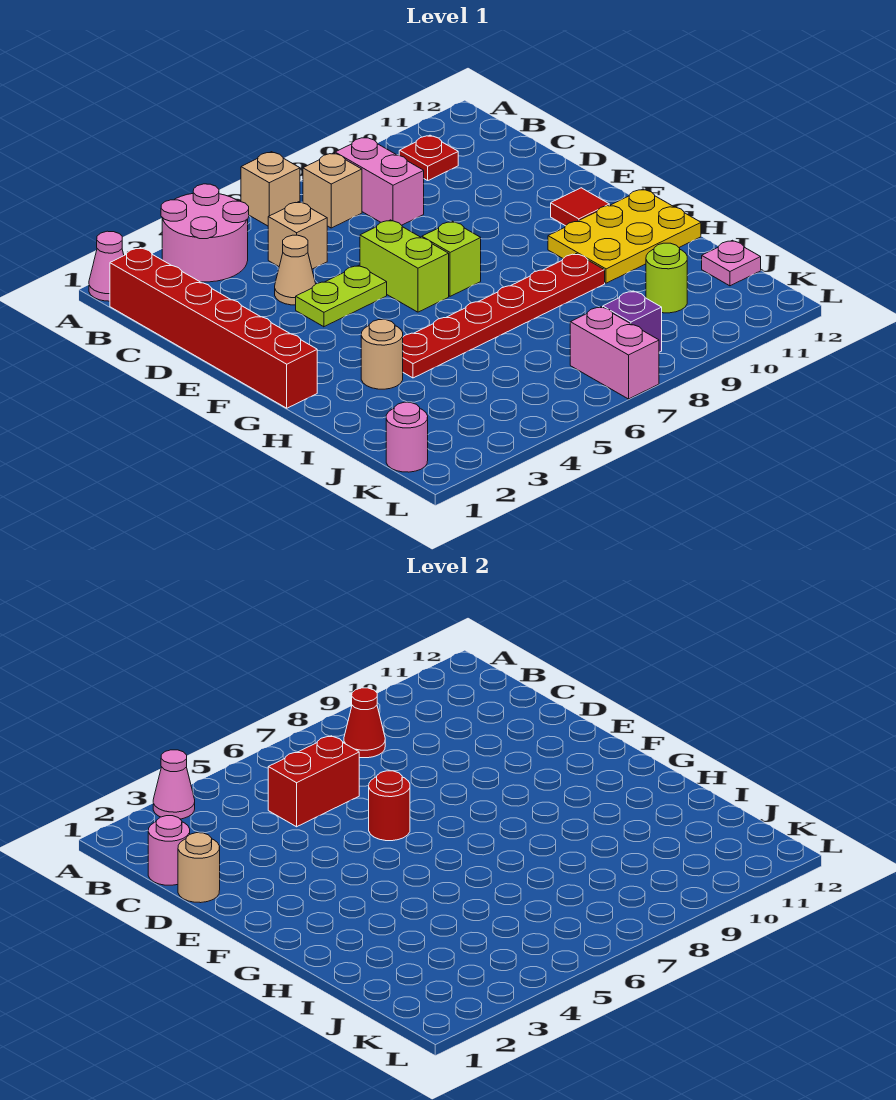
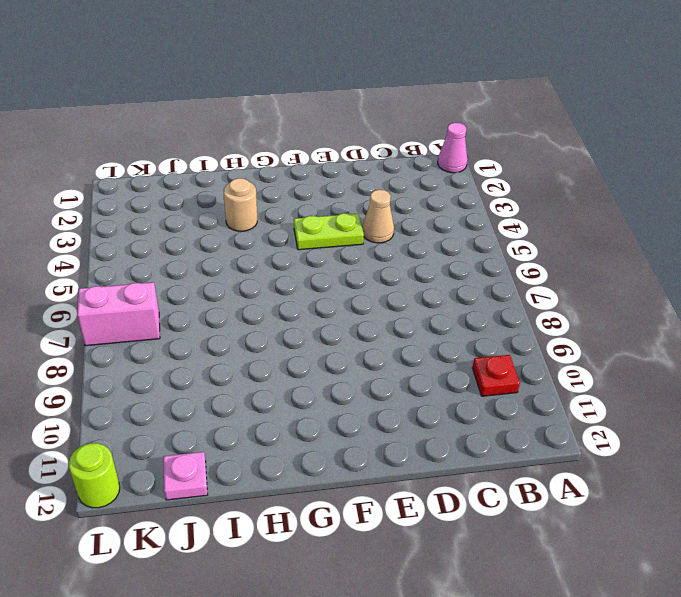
lime plate E4:F4 level 1 -> lime plate E4:E5 level 1
lime round brick L12 level 1 -> lime round brick J10 level 1
none -> pink round brick A3:B4 level 1
none -> tan brick A6 level 1
none -> red brick B1:G1 level 1

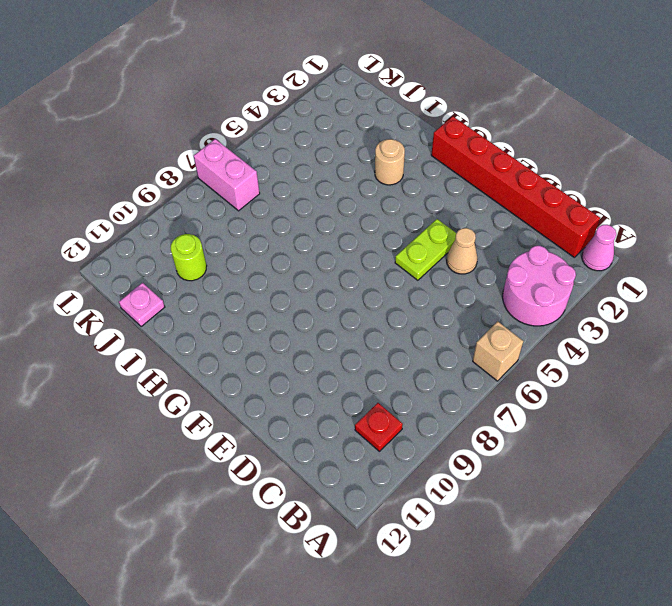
none -> tan brick B7 level 1
none -> pink brick B8:C8 level 1
none -> tan brick C5 level 1

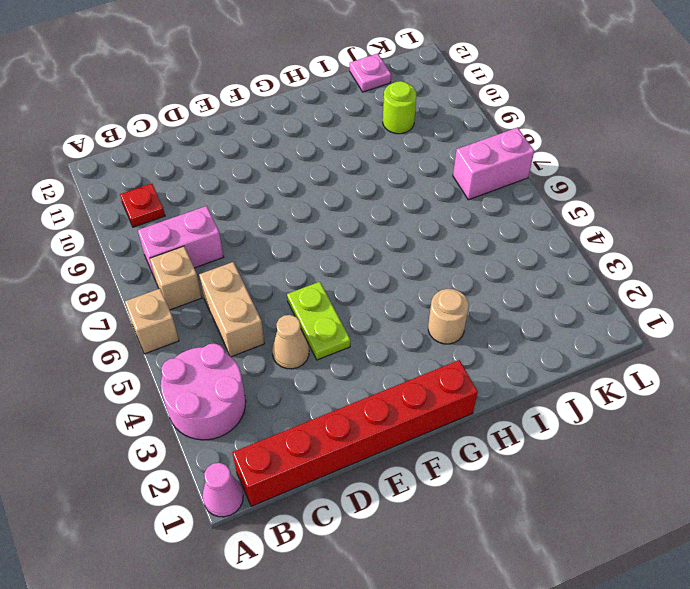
tan brick C5:C6 level 1 -> tan brick C5 level 1
none -> lime brick E6:F6 level 1
none -> lime brick F7 level 1
none -> red tile F11 level 1

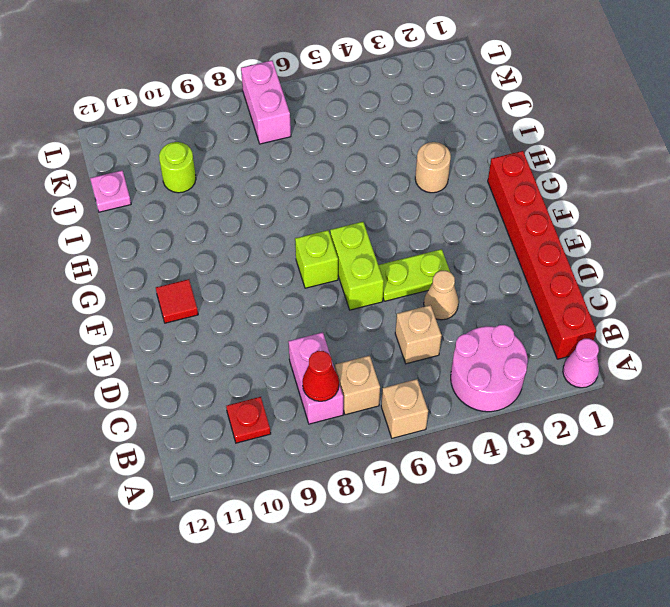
none -> yellow plate G10:H12 level 1
none -> red plate H4:H9 level 1
none -> pink round brick K1 level 1

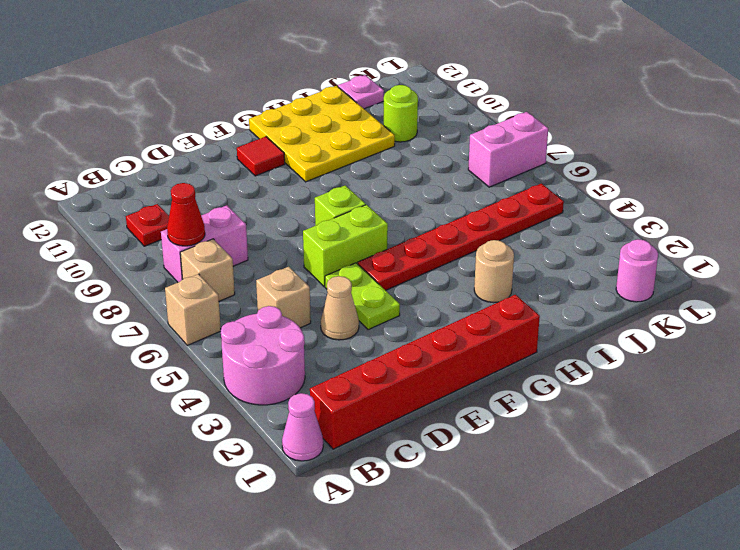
red plate F5:K5 level 1 -> red plate H4:H9 level 1
yellow plate G10:I12 level 1 -> yellow plate G10:H12 level 1
none -> purple brick K8 level 1
none -> pink cone A3 level 2
none -> pink round brick C1 level 2

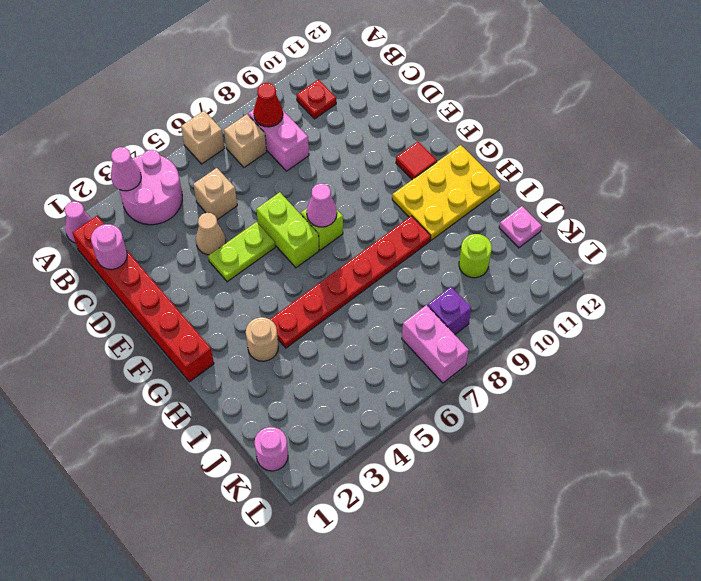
pink cone F7 level 2 -> none
none -> red brick C5:C6 level 2
none -> tan round brick D1 level 2
none -> red round brick E6 level 2

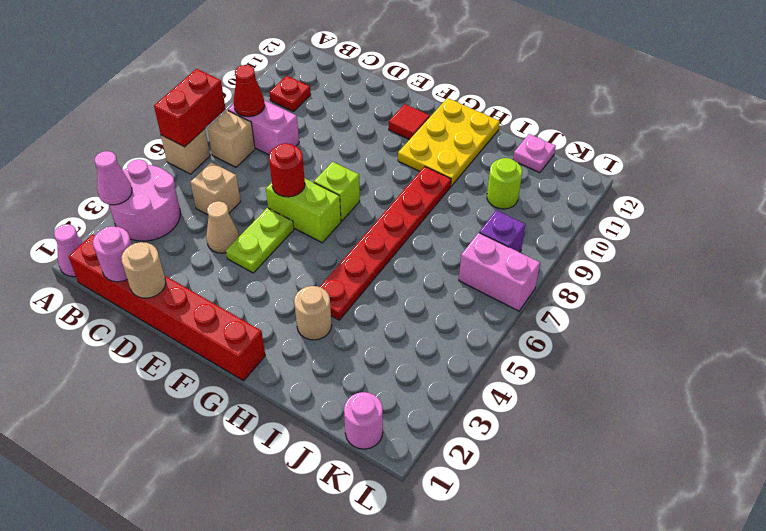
red brick A6:A7 level 2 -> red brick C5:C6 level 2

